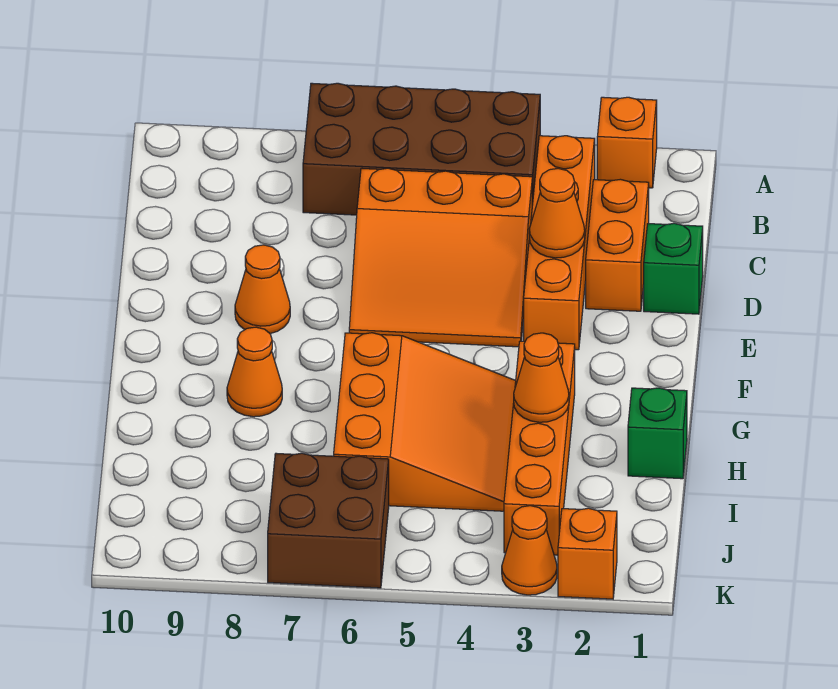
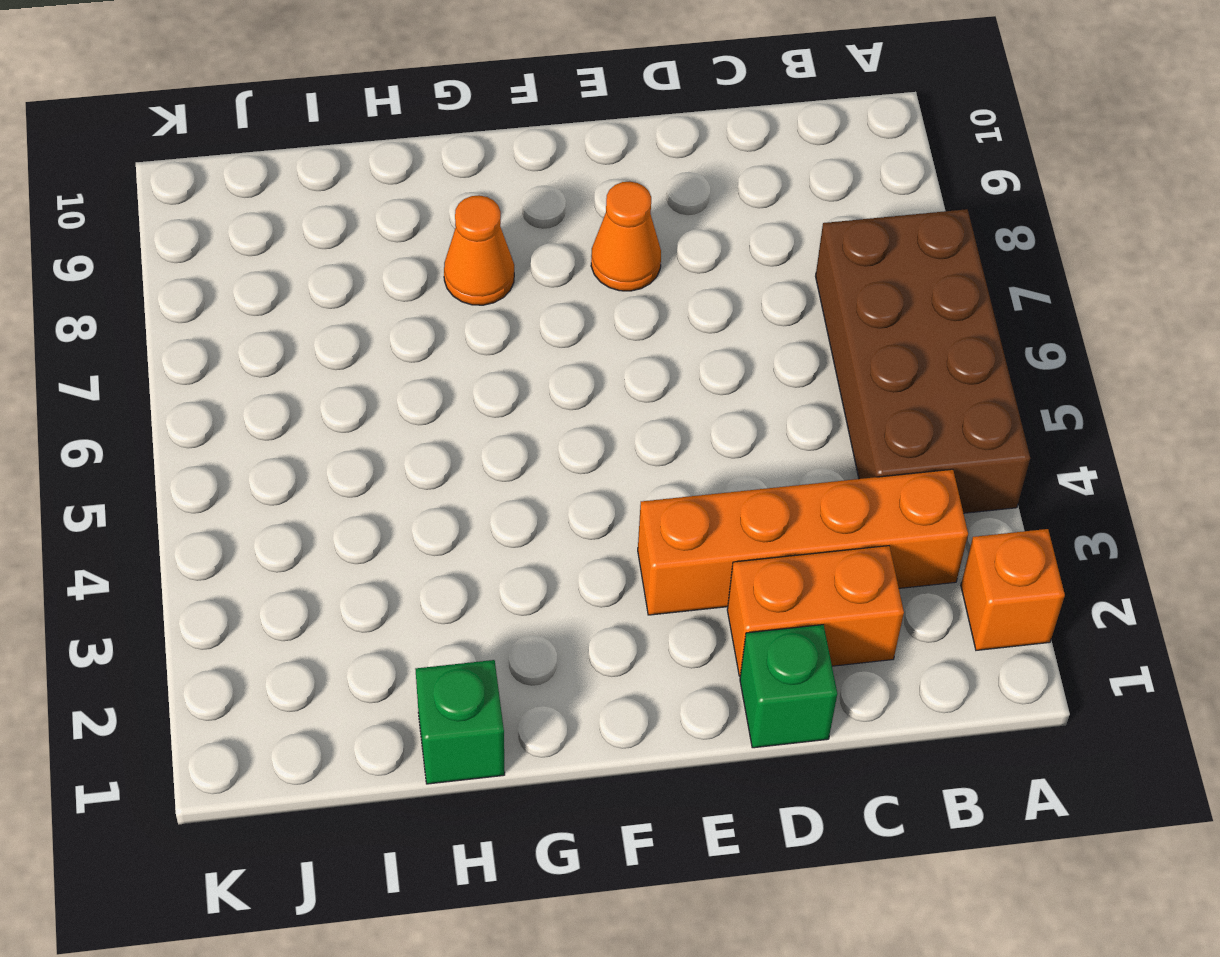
none -> orange slope C4:E6 level 1 top C
none -> orange brick G3:J3 level 1
none -> orange slope G4:I6 level 1 top 6

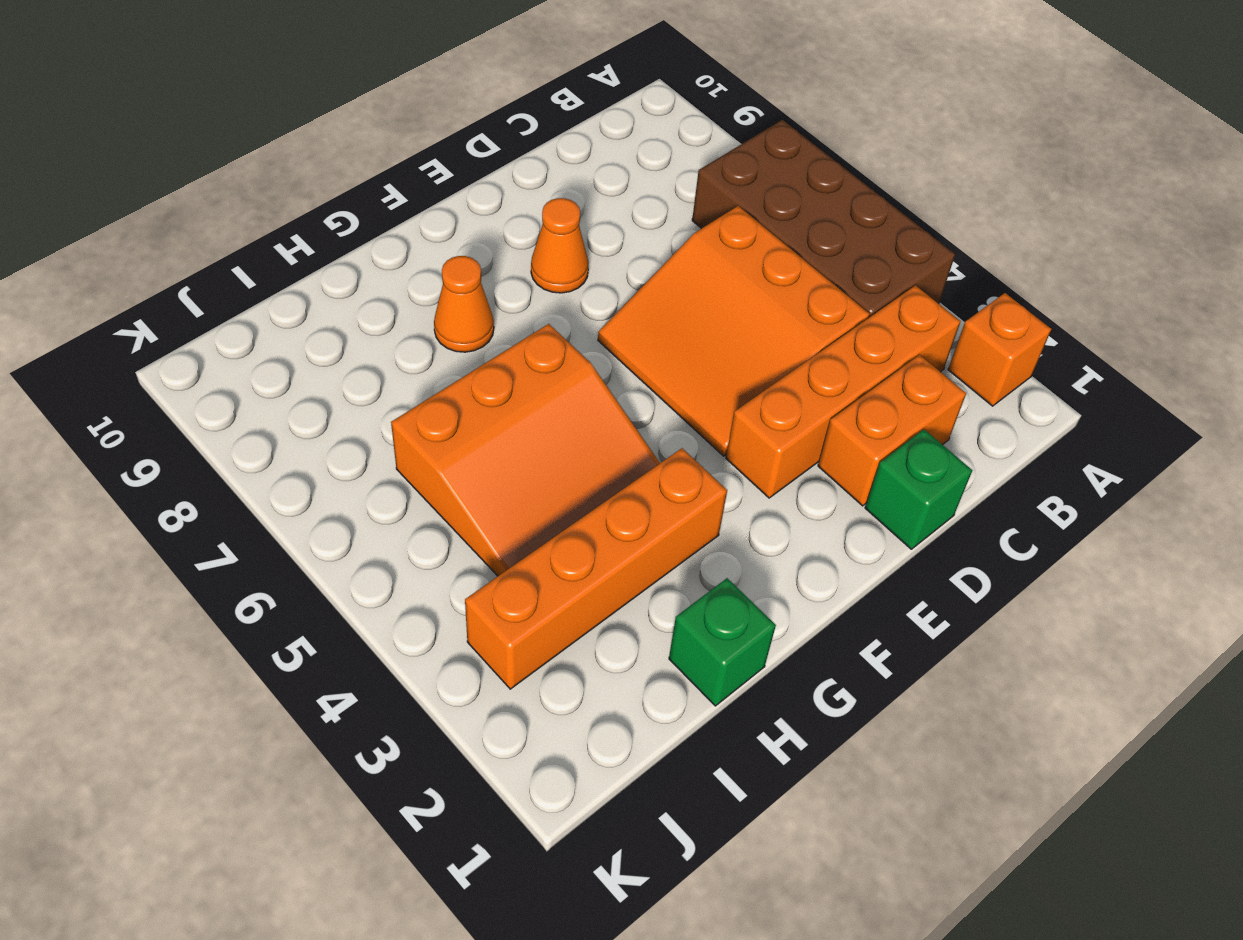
none -> brown brick J6:K7 level 1
none -> orange brick K2 level 1
none -> orange cone K3 level 1

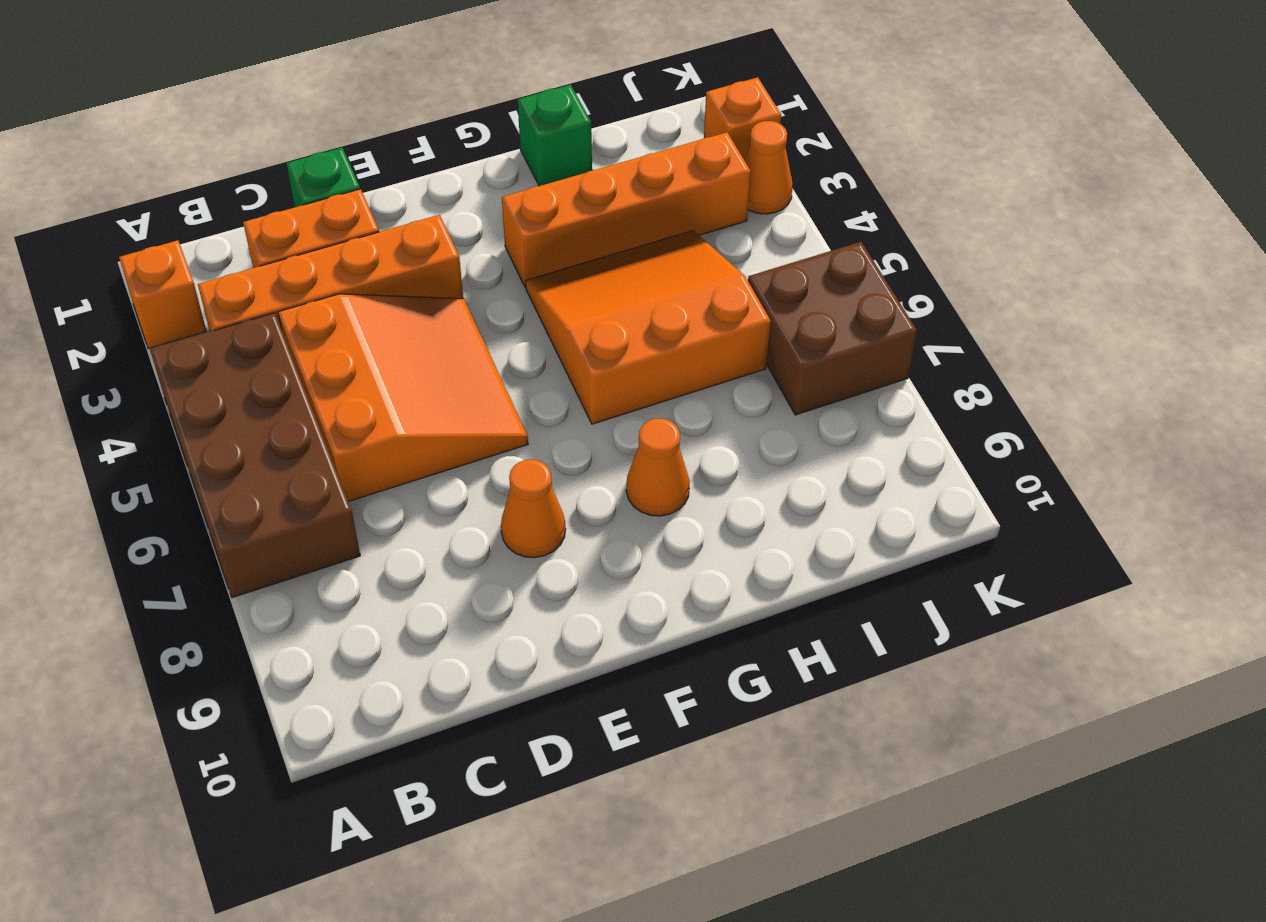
none -> orange cone D3 level 2
none -> orange cone H3 level 2

